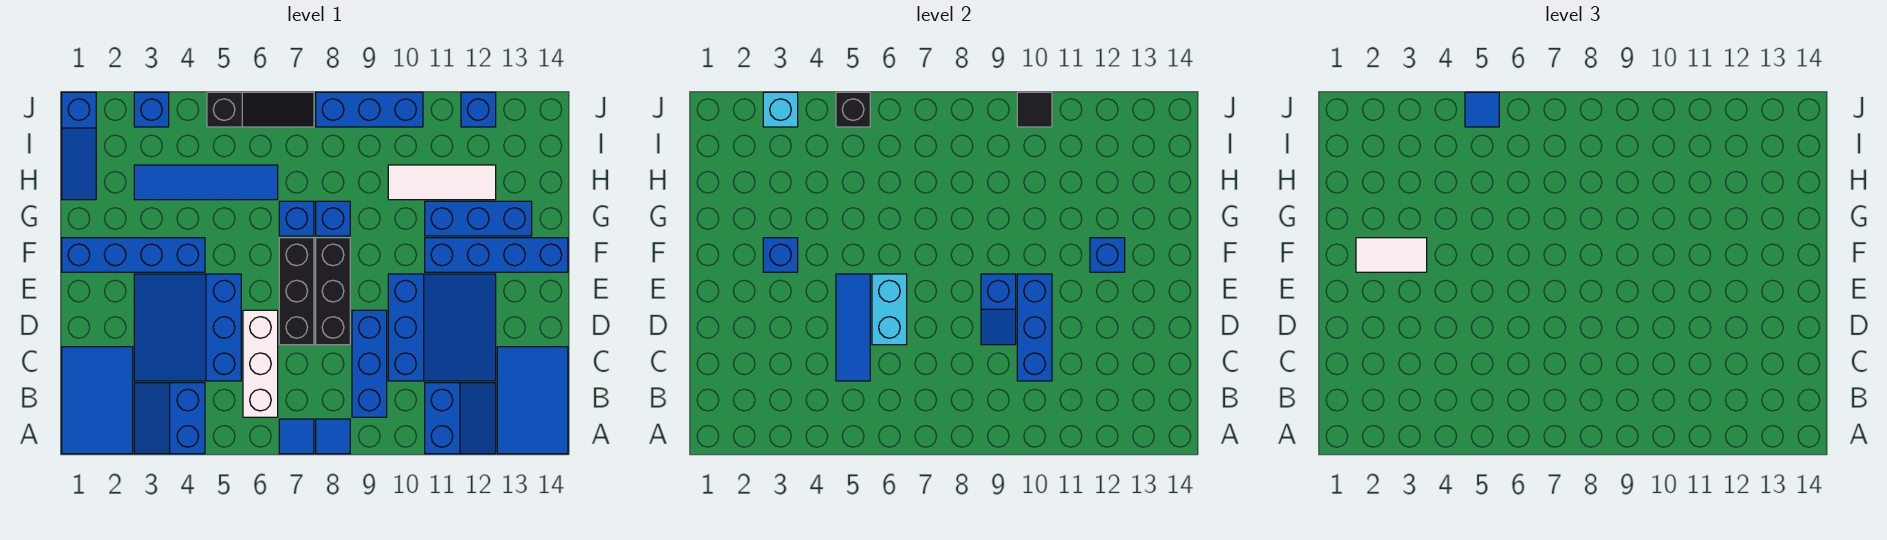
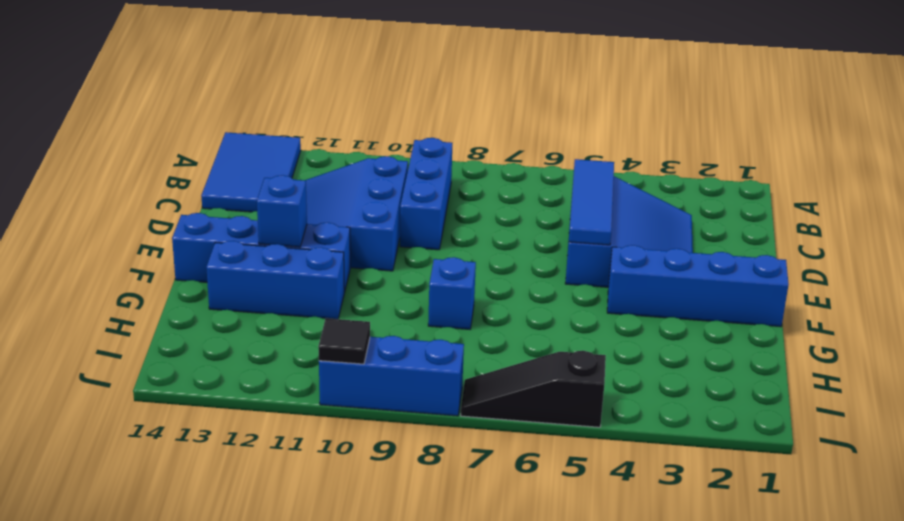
none -> blue tile A1:C2 level 1
none -> blue slope A3:B4 level 1 top 4
none -> blue tile A7 level 1
none -> blue tile A8 level 1

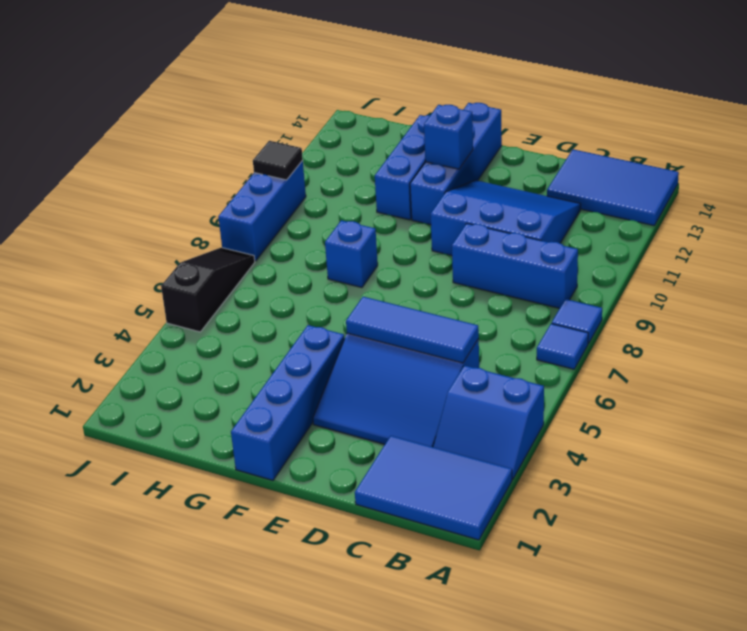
none -> blue slope A11:B12 level 1 top 11
none -> white brick B6:D6 level 1
none -> black brick D7:F7 level 1
none -> black brick D8:F8 level 1

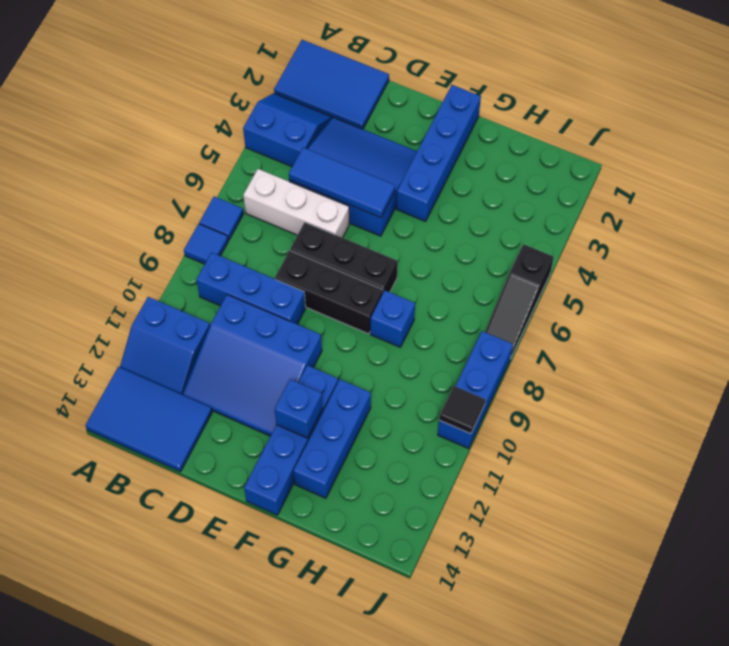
none -> blue brick G7 level 1
none -> blue slope H1:J1 level 1 top J
none -> blue tile H3:H6 level 1
none -> white tile H10:H12 level 1

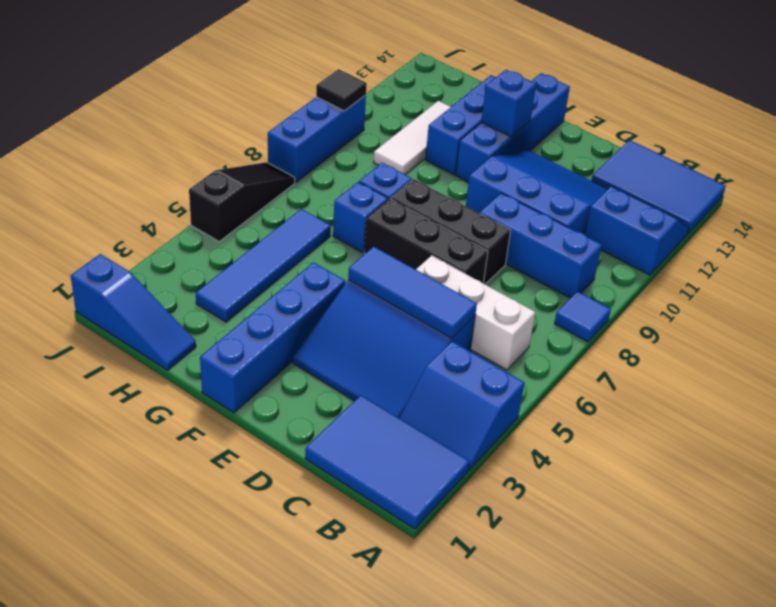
none -> blue tile A7 level 1
none -> blue brick J3 level 1
none -> blue brick J12 level 1
none -> blue brick C10:E10 level 2

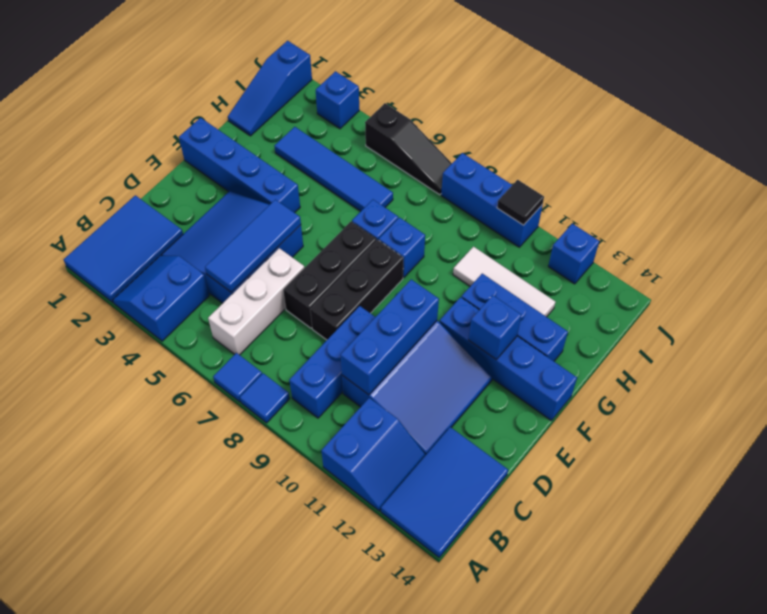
none -> cyan brick D6:E6 level 2
none -> blue slope D9:E9 level 2 top E
none -> blue brick F3 level 2
none -> cyan brick J3 level 2

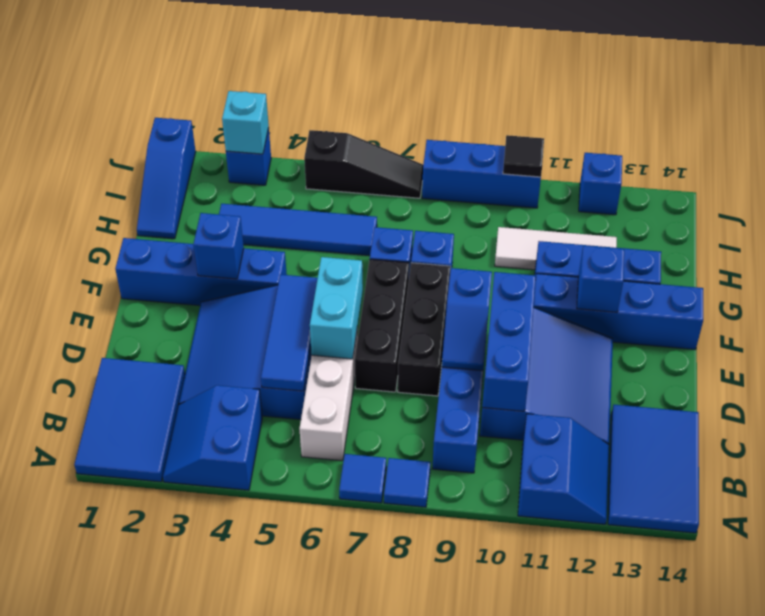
none -> black brick J5 level 2
none -> white tile F2:F3 level 3
none -> blue tile J5 level 3

